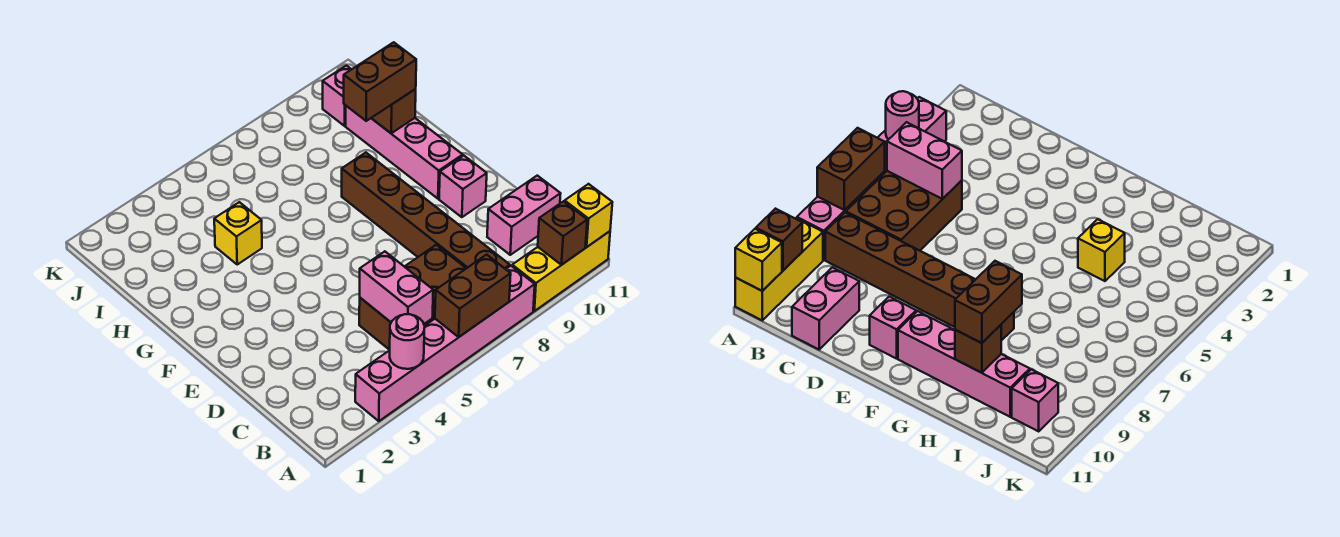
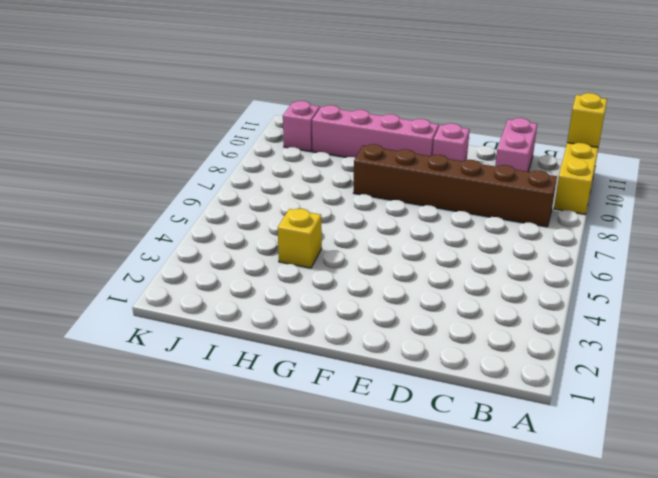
none -> pink brick A3:A8 level 1
none -> brown brick B5:C7 level 1
none -> pink round brick A4 level 2

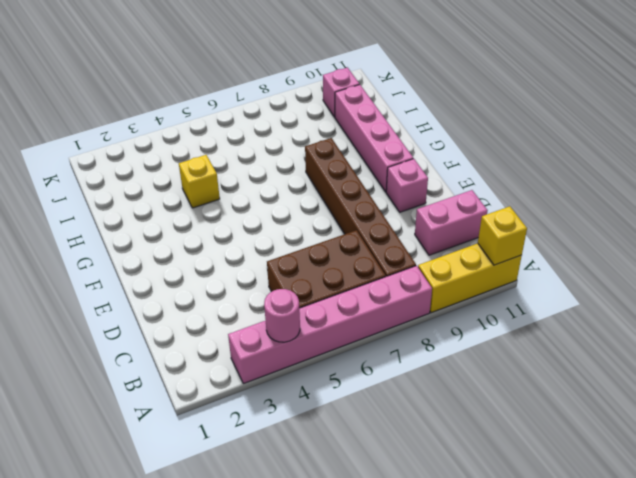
none -> brown brick A6:A7 level 2
none -> brown brick A10 level 2
none -> pink brick B5:C5 level 2

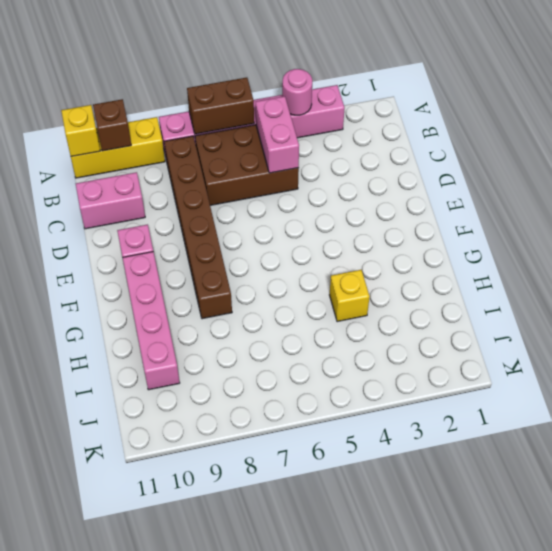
none -> pink brick J10 level 1
none -> brown brick H10 level 2
none -> brown brick H9:H10 level 3

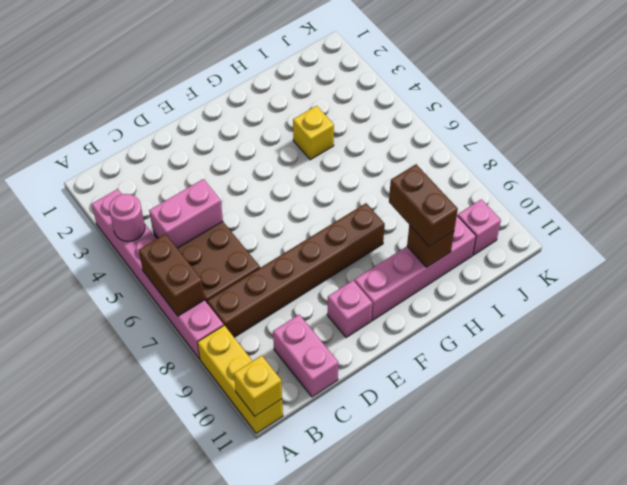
none -> brown brick A10 level 2

